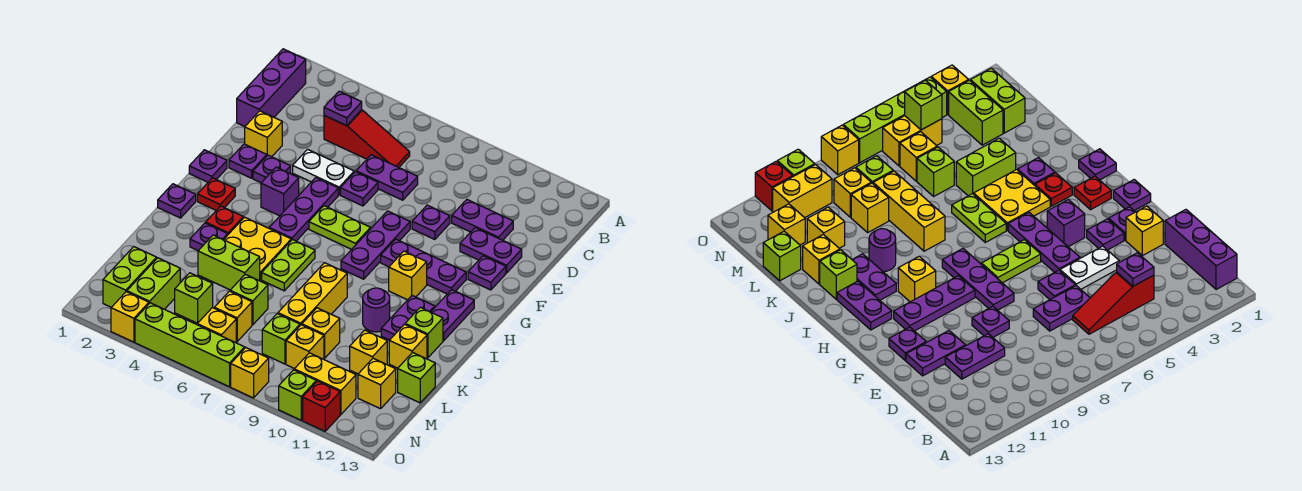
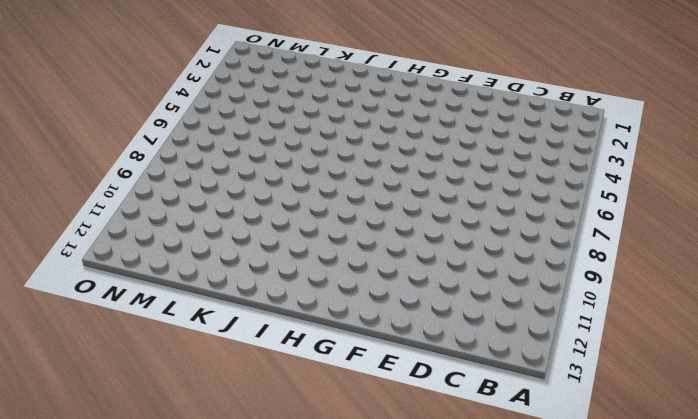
none -> purple brick B1:D1 level 1
none -> red slope C4:C6 level 1 top 4
none -> purple plate D6:D7 level 1
none -> purple plate D10:D11 level 1

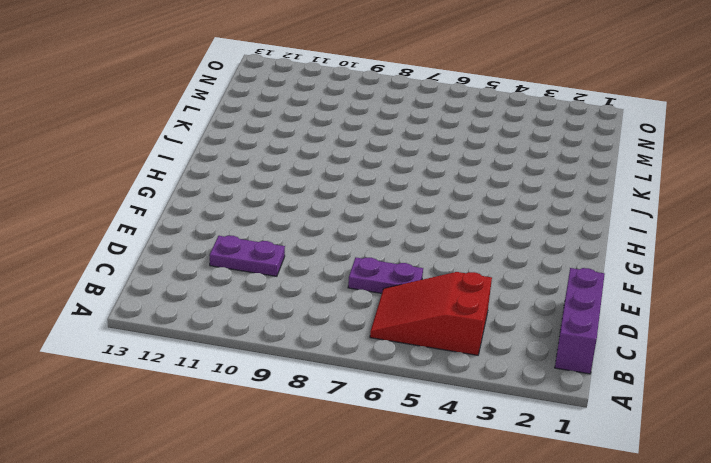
red slope B4:C6 level 1 top 4 -> red slope C4:C6 level 1 top 4
none -> yellow brick E2 level 1
none -> white plate E4:E5 level 1
none -> purple plate E6 level 1
none -> purple plate E9 level 1

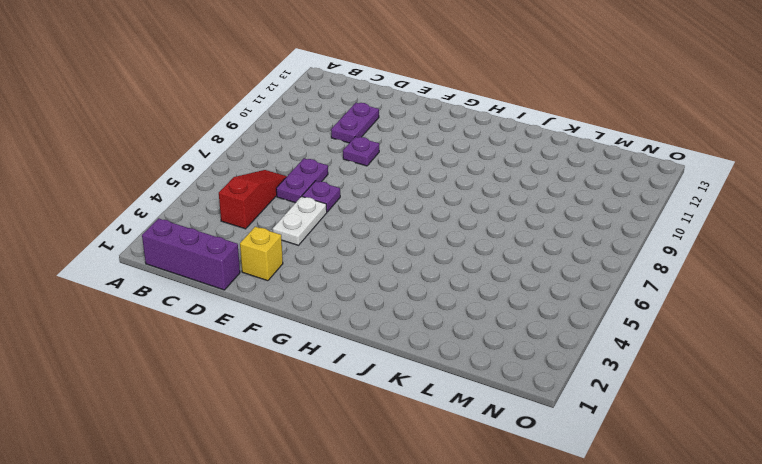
none -> purple plate E11:E12 level 1
none -> purple plate F2 level 1
none -> purple plate F3 level 1
none -> purple plate F5:H5 level 1

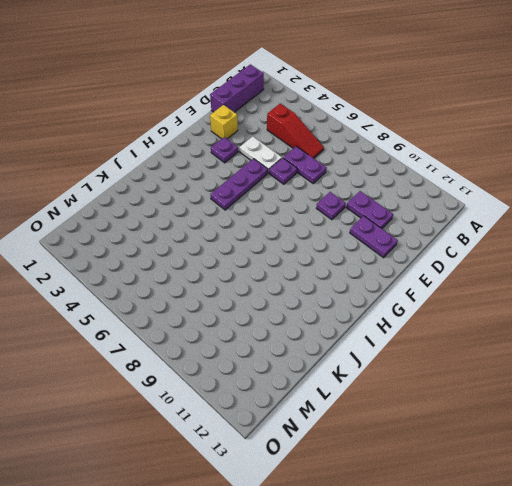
none -> purple plate F2 level 1
none -> purple plate F8:H8 level 1
none -> purple plate F12 level 1
none -> purple plate G1 level 1

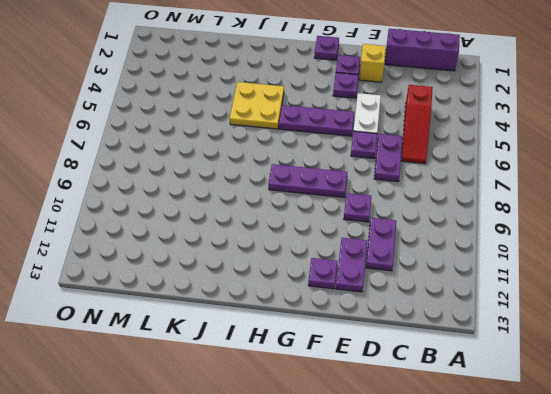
none -> purple brick G4 level 1
none -> lime plate G6:G7 level 1
none -> purple plate G9:G11 level 1
none -> red plate H2 level 1

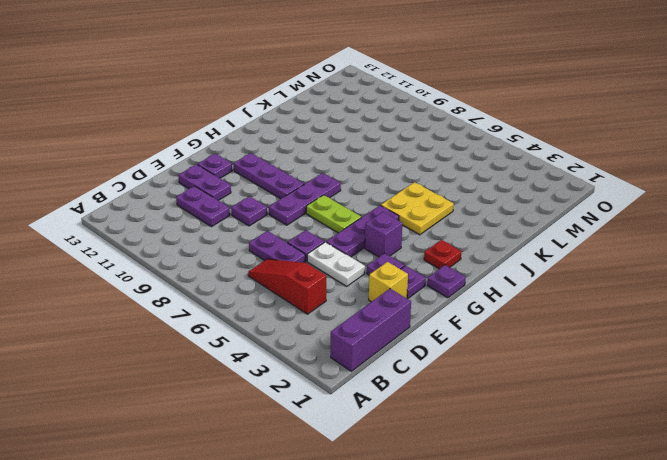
none -> yellow brick H10 level 1
none -> purple plate H12:I12 level 1
none -> purple plate I1 level 1
none -> red plate I3 level 1

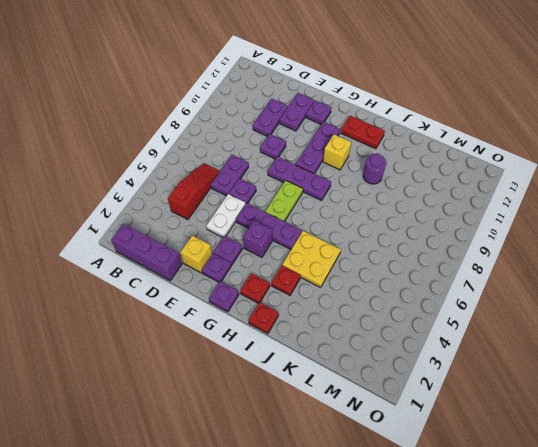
red plate H12:I12 level 1 -> purple plate H12:I12 level 1
red plate I1 level 1 -> purple plate I1 level 1
none -> lime plate I6:J6 level 1
none -> purple plate I11:J11 level 1
none -> purple plate J3 level 1
none -> yellow brick J8:L8 level 1

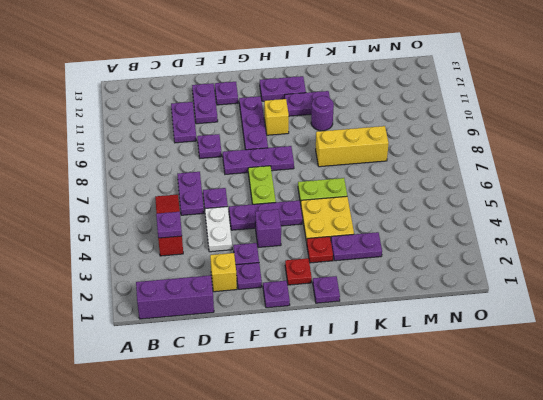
purple plate J3:K3 level 1 -> purple plate J3 level 1
none -> lime brick J12 level 1
none -> lime brick K4:K5 level 1
none -> yellow brick K12 level 1
none -> lime brick L6 level 1

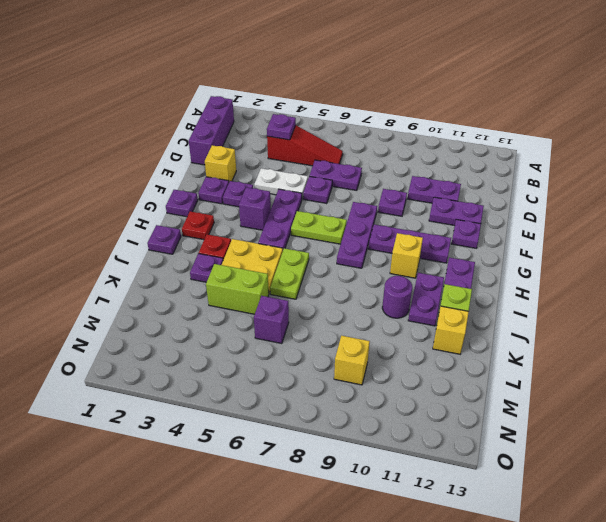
purple brick L6 level 1 -> lime brick L6 level 1
none -> yellow brick J8:L8 level 1
none -> yellow brick L9 level 1
none -> yellow brick L11 level 1
none -> lime brick L13 level 1

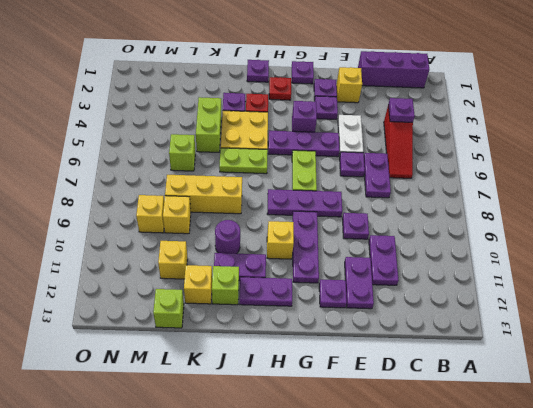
none -> lime brick M2:N2 level 1
none -> lime brick M3:N3 level 1
none -> yellow brick M6 level 1
none -> lime brick M8 level 1

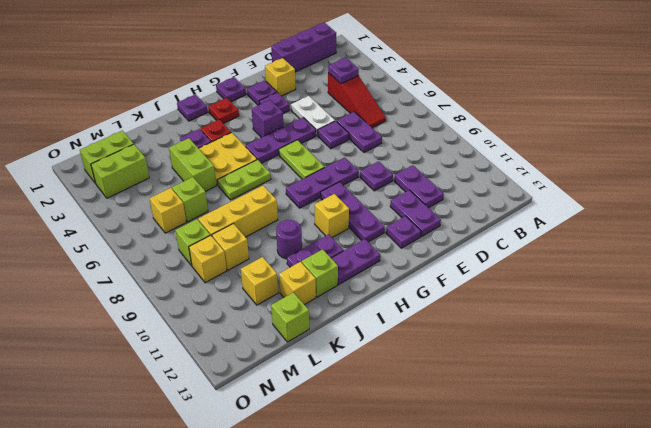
none -> yellow brick M12 level 1
none -> yellow brick N5:N6 level 1
none -> yellow brick N10:N11 level 1
none -> yellow brick O3 level 1

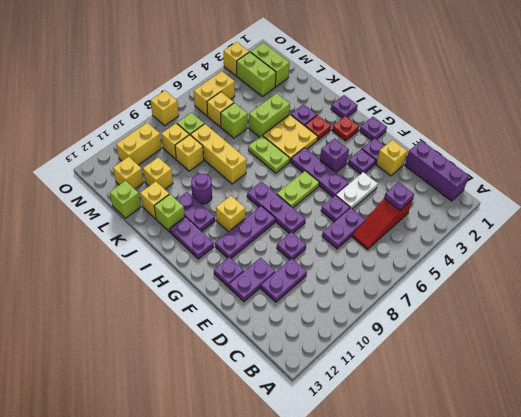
none -> lime brick O4:O7 level 1
none -> lime brick O10 level 1
none -> red brick O11 level 1
none -> lime brick N5 level 2

